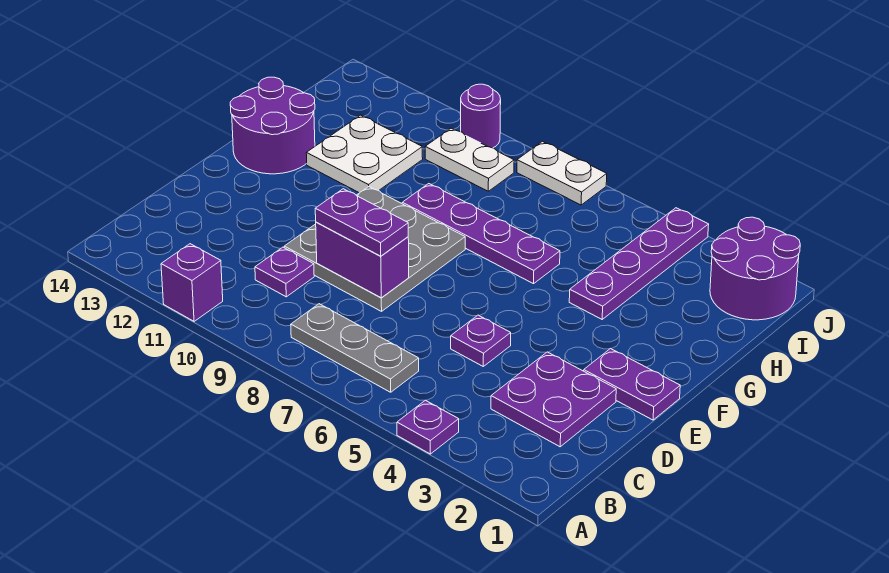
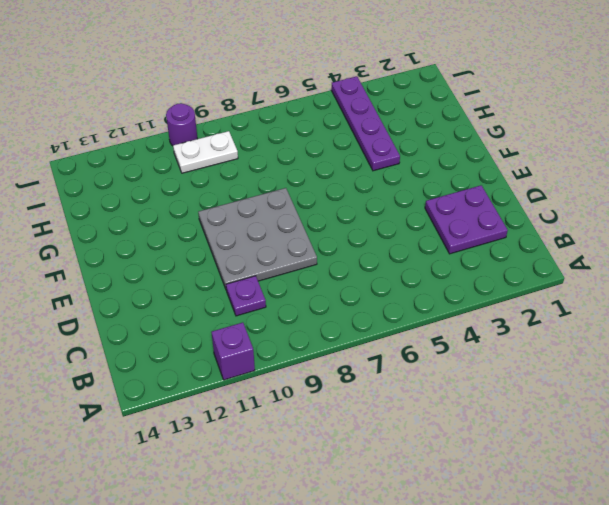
none -> purple plate A4 level 1
none -> grey plate B6:B8 level 1
none -> purple plate D5 level 1

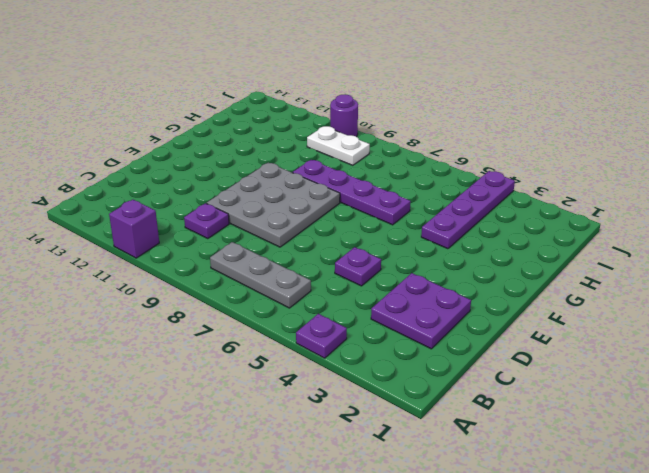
none -> purple plate E1:E2 level 1
none -> purple round brick F13:G14 level 1
none -> white plate G11:H12 level 1

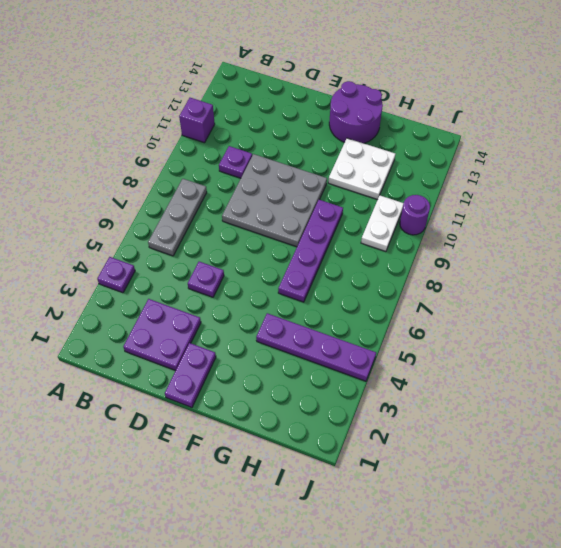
none -> purple round brick I1:J2 level 1
none -> white plate J7:J8 level 1
none -> purple brick D8:D9 level 2

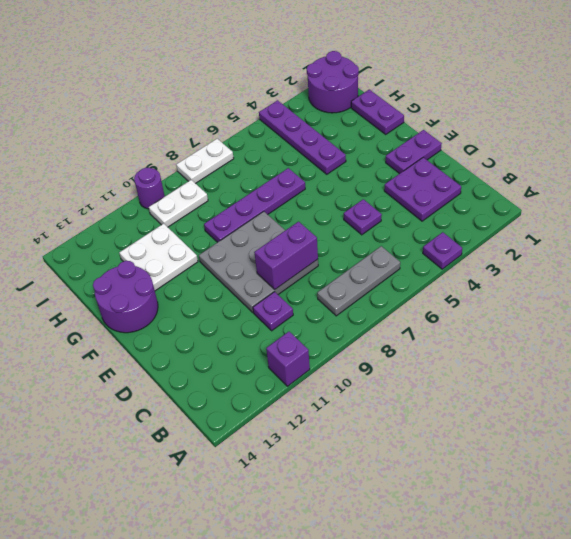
purple plate G1:H1 level 1 -> purple plate D8:D9 level 3

